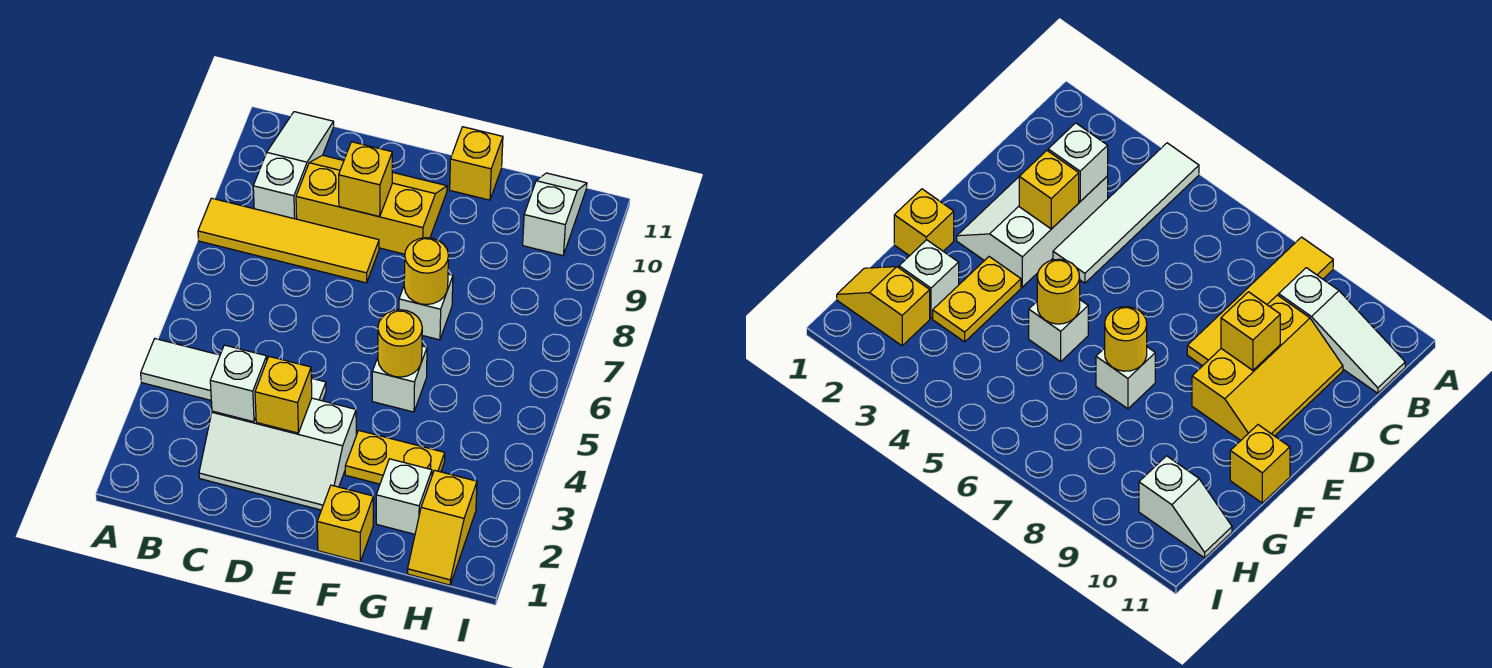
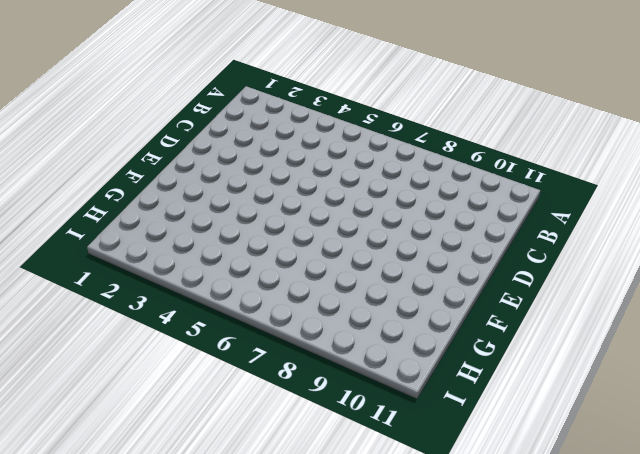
none -> white tile A4:D4 level 1
none -> yellow tile A8:D8 level 1
none -> white slope B9:B11 level 1 top 9

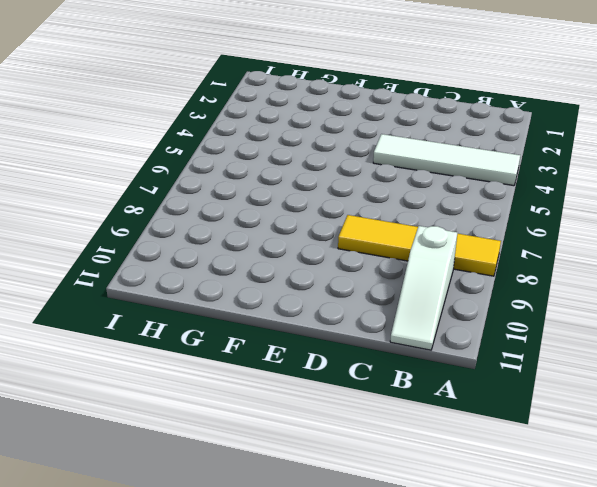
none -> white slope C2:E3 level 1 top 3
none -> yellow slope C9:E10 level 1 top 9
none -> yellow brick F1 level 1

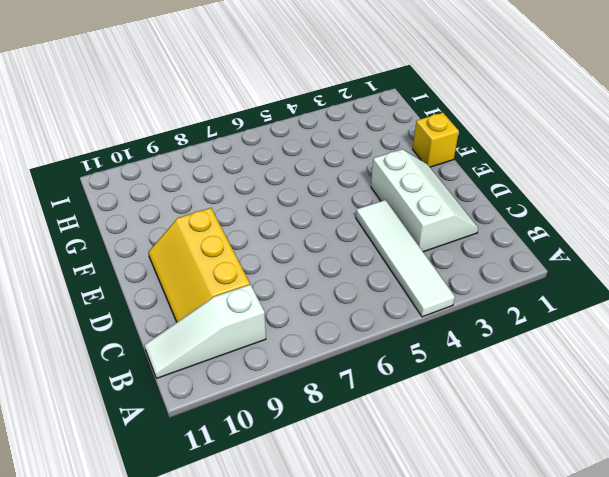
none -> yellow tile A8:D8 level 1
none -> yellow plate F3:G3 level 1
none -> white brick F5 level 1

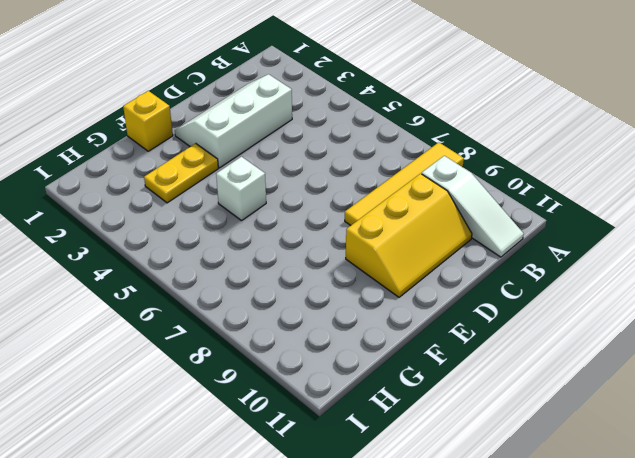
none -> white tile A4:D4 level 1
none -> white brick F7 level 1
none -> yellow brick F11 level 1

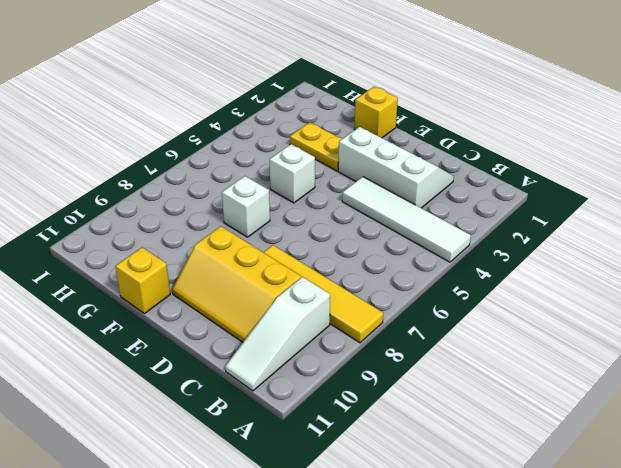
none -> white brick G2 level 1
none -> yellow slope H1:H2 level 1 top 2
none -> white slope H10:H11 level 1 top 10

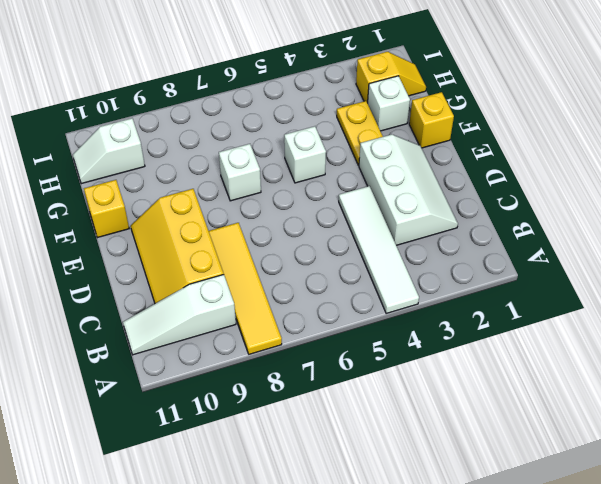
none -> white brick C3 level 2
none -> yellow brick D3 level 2
none -> yellow brick D9 level 2

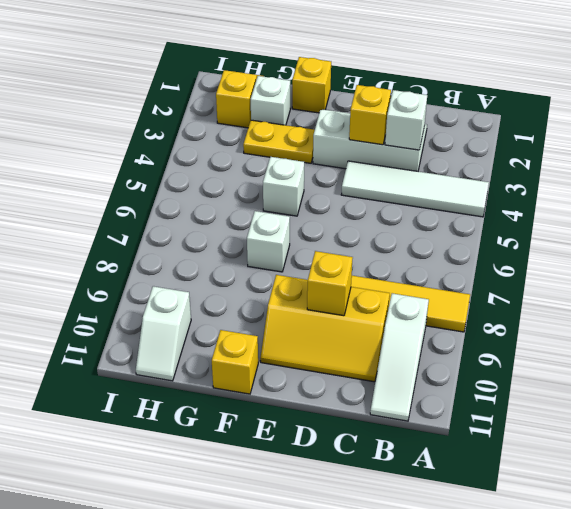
none -> yellow round brick F5 level 2
none -> yellow round brick F7 level 2

